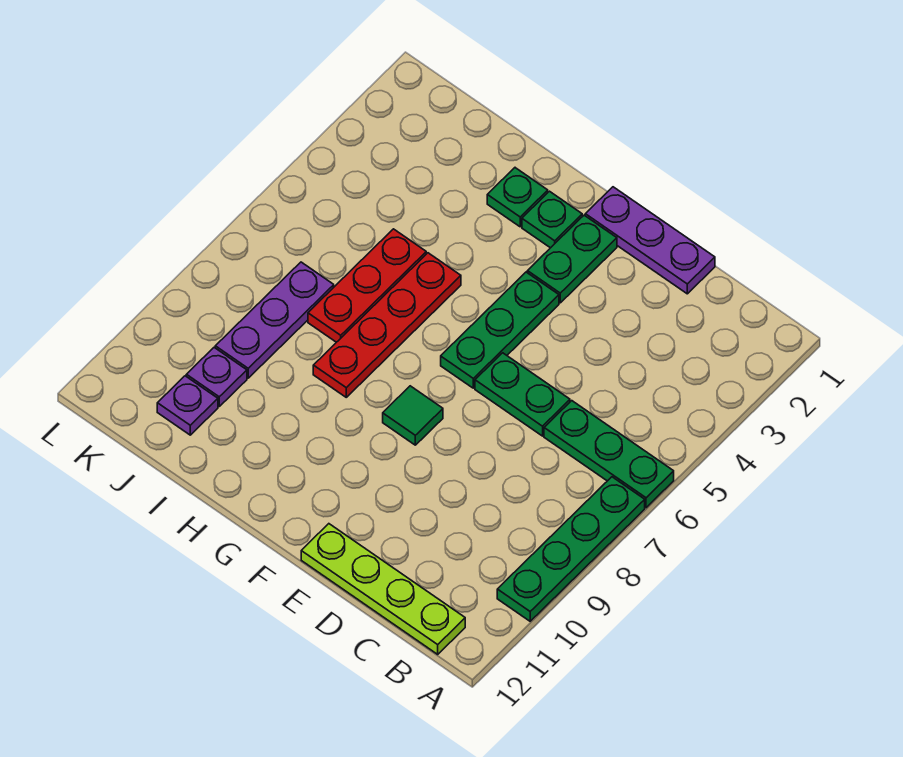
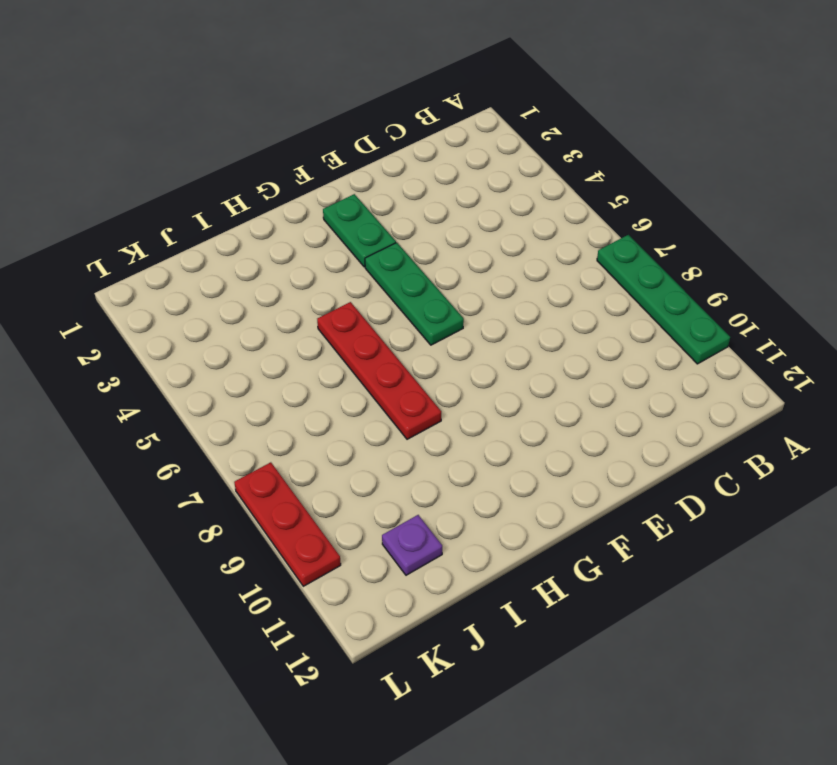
red plate L8:L10 level 1 -> red plate I5:I7 level 1
none -> green plate A6:C6 level 1
none -> lime plate B12:E12 level 1
none -> purple plate D1:F1 level 1

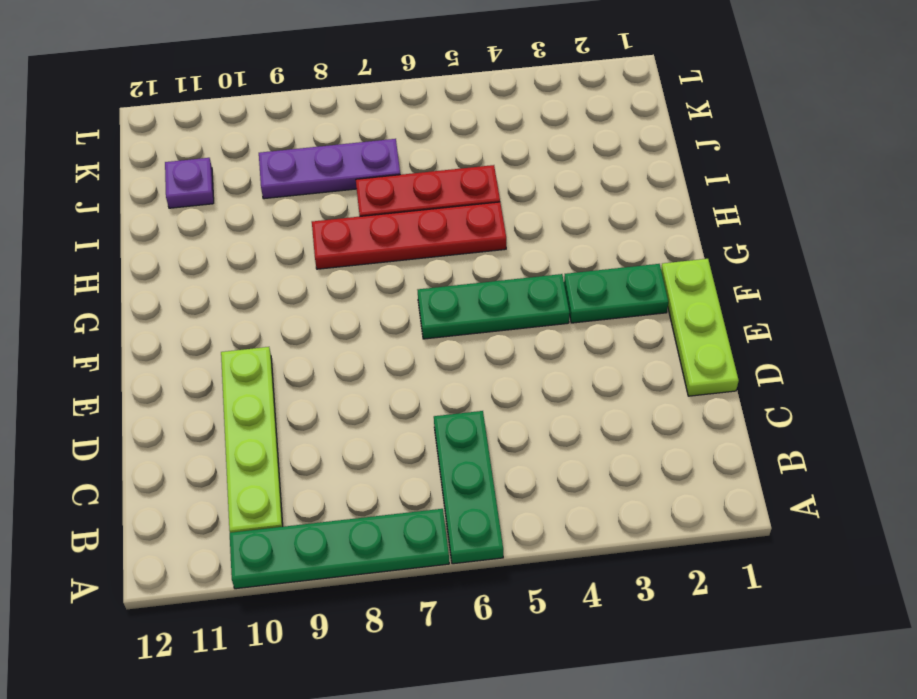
lime plate B10:E10 level 1 -> lime plate B12:E12 level 1
lime plate D1:F1 level 1 -> purple plate D1:F1 level 1
none -> green plate D6:E6 level 1
none -> green tile F8 level 1
none -> green plate G2 level 1

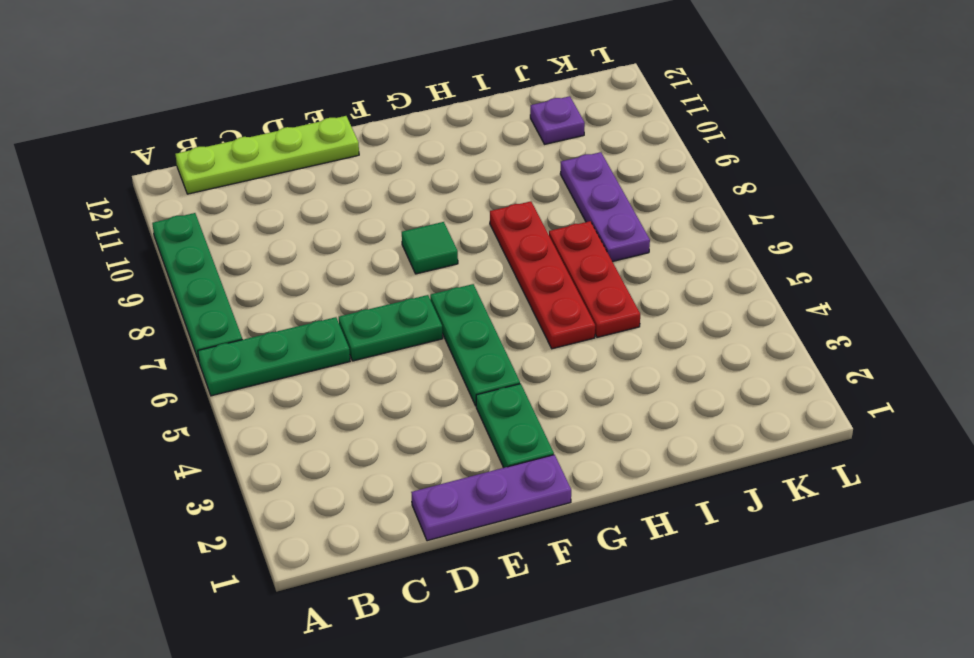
none -> green plate G2 level 1
none -> green plate H2 level 1
none -> purple plate J10 level 1

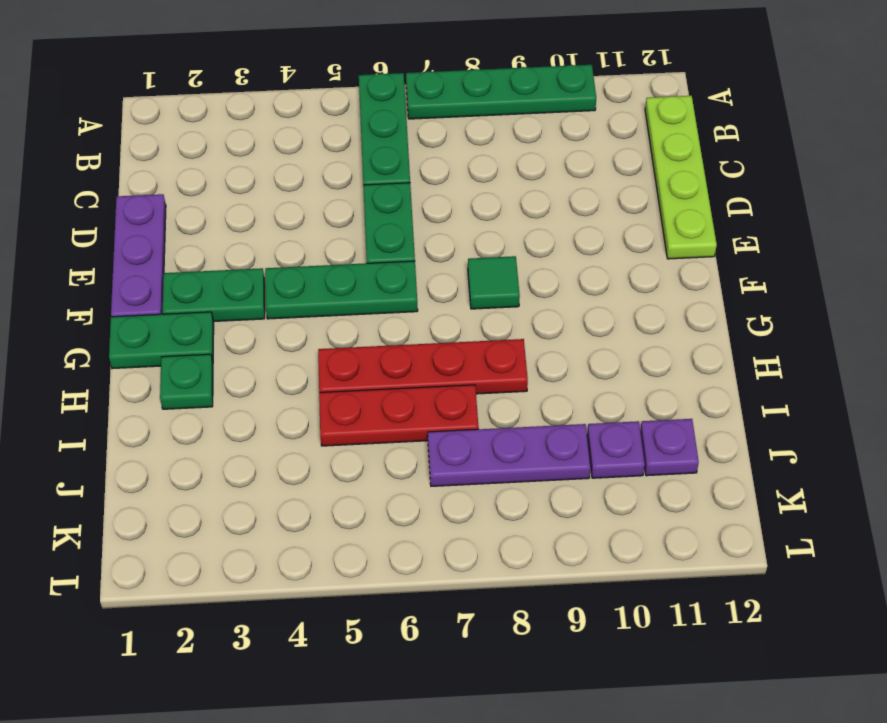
green plate G1:G2 level 1 -> green plate G2 level 1

